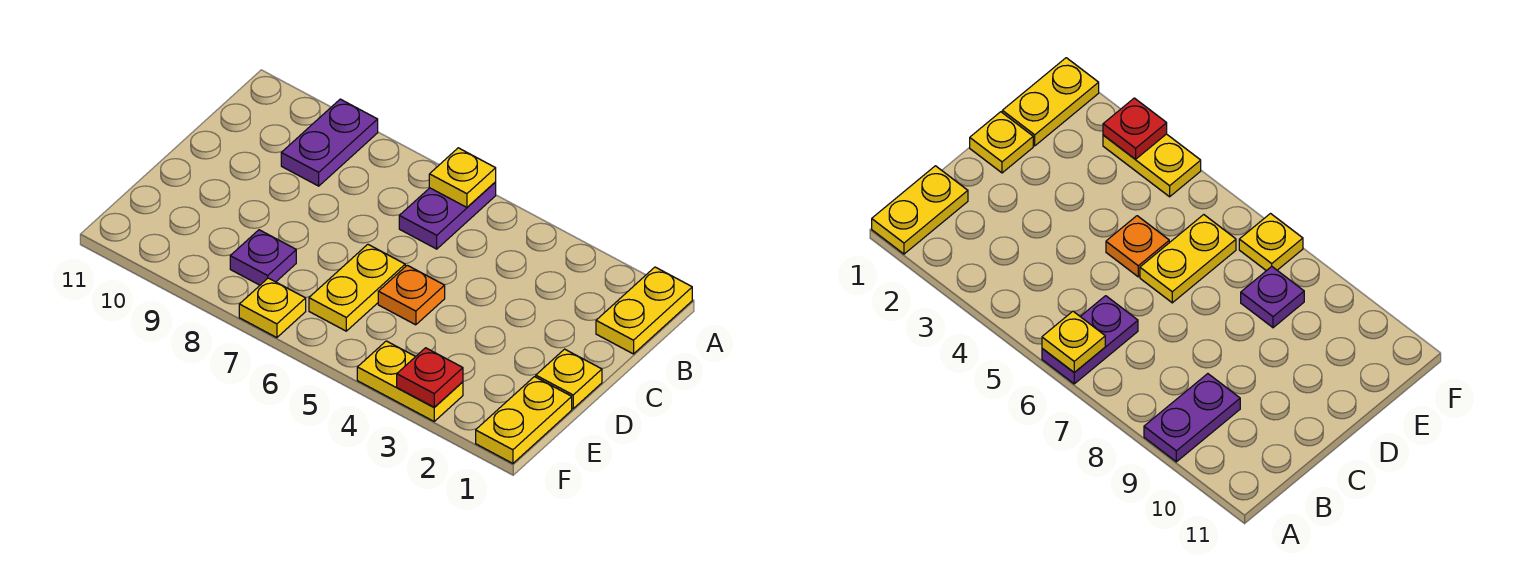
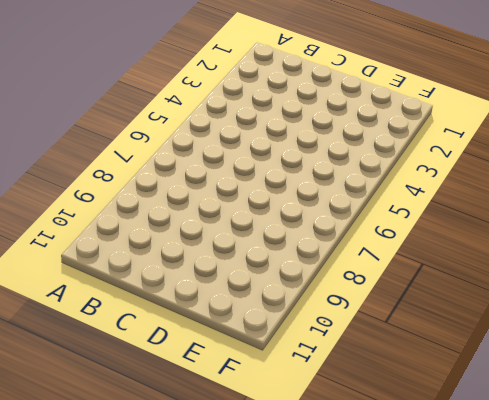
none -> yellow plate A1:B1 level 1
none -> purple plate A6:B6 level 1
none -> purple plate A9:B9 level 1

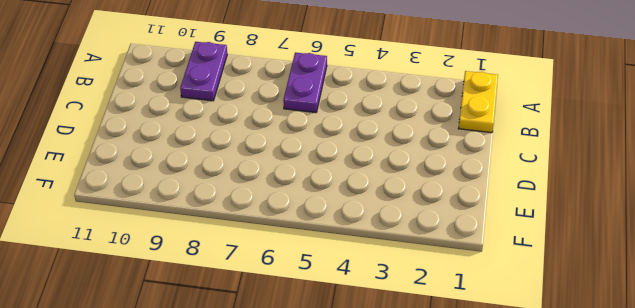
none -> yellow plate D1 level 1
none -> orange plate D5 level 1
none -> yellow plate D6:E6 level 1

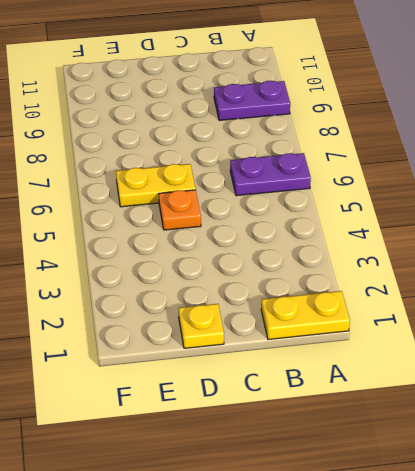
none -> yellow plate E1:F1 level 1
none -> purple plate E8 level 1
none -> yellow plate F3:F4 level 1

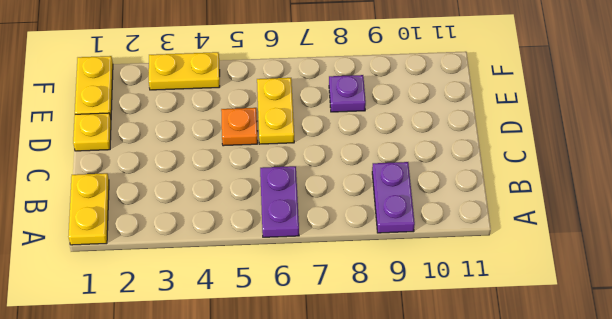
none -> yellow plate F7 level 1
none -> yellow plate A6 level 2
none -> red plate F3 level 2

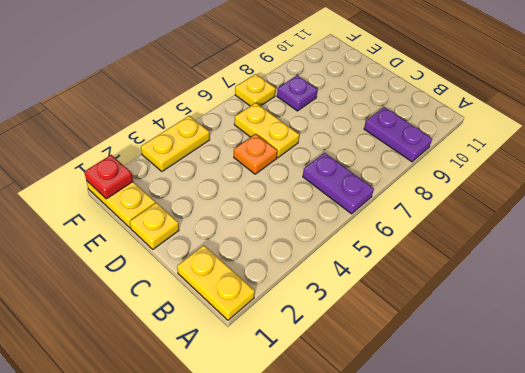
red plate F1 level 2 -> red plate F3 level 2
none -> yellow plate A6 level 2

